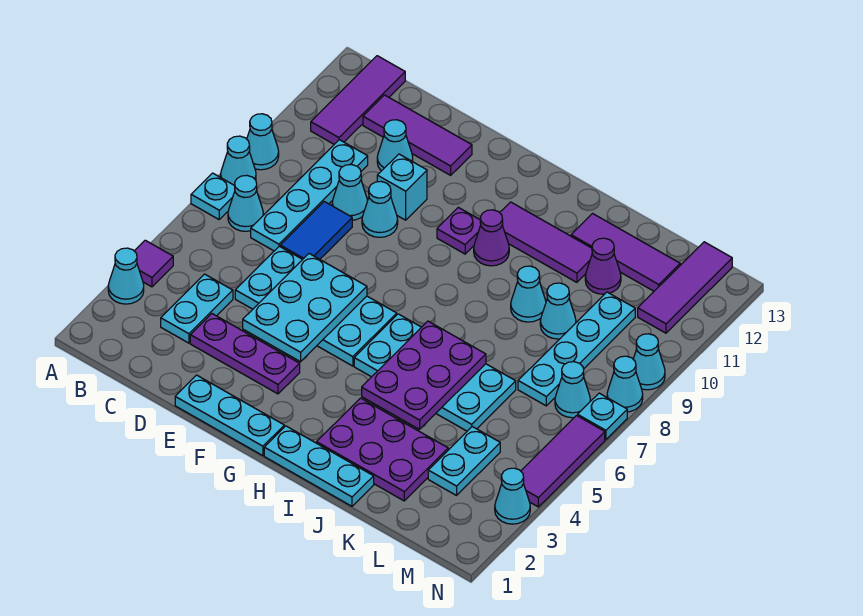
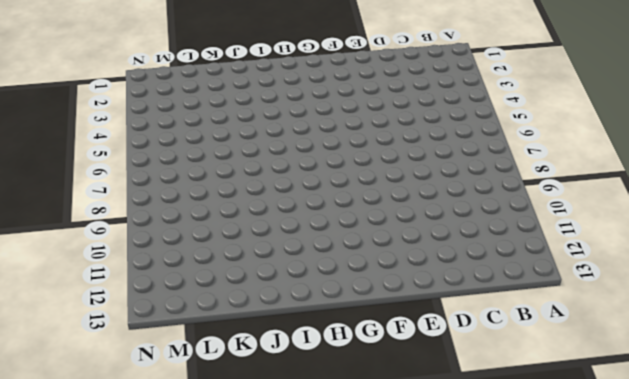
none -> cyan cone A3 level 1
none -> purple tile A4 level 1
none -> cyan plate A7 level 1
none -> cyan cone A8 level 1

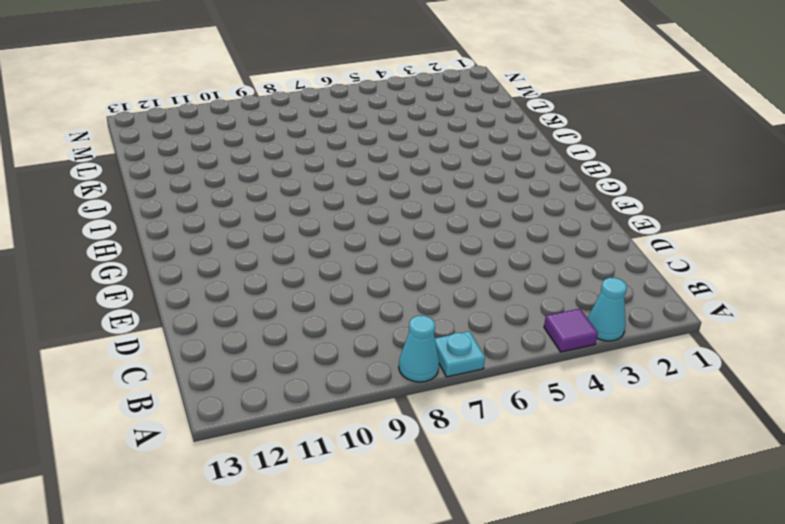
none -> cyan cone A9 level 1
none -> cyan cone B7 level 1
none -> purple tile B11:B13 level 1
none -> cyan plate C3:C4 level 1

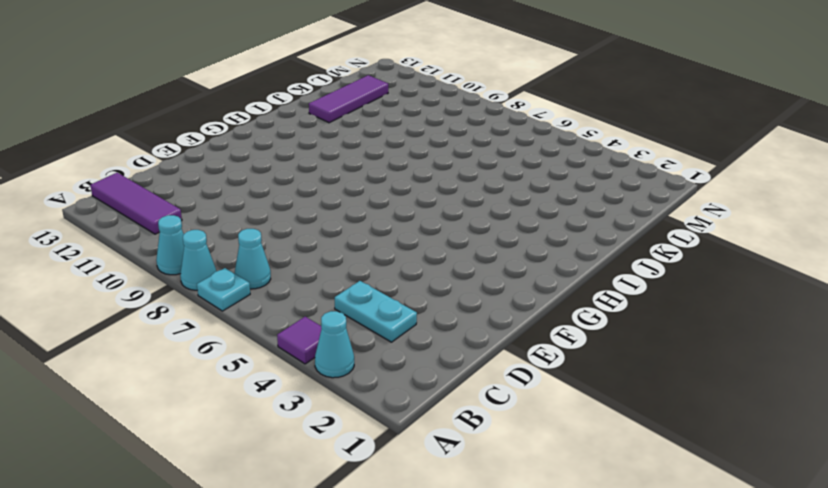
none -> cyan plate C7:C10 level 1
none -> purple tile C12:E12 level 1
none -> purple plate D3:F3 level 1
none -> cyan plate D5:G6 level 1

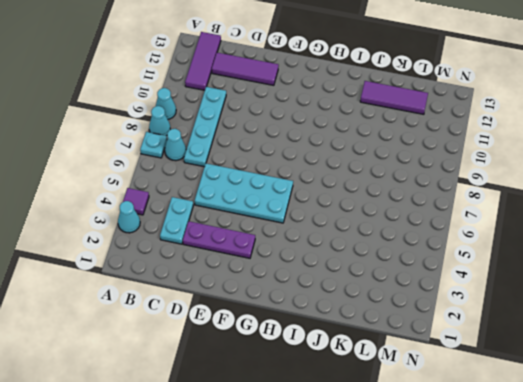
none -> blue tile D7:D8 level 1
none -> cyan cone D9 level 1
none -> cyan cone D11 level 1
none -> cyan plate E1:G1 level 1

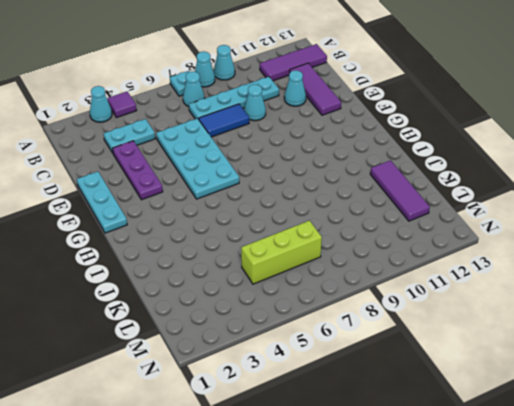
lime brick L5:L7 level 1 -> cyan plate L7:L10 level 1
none -> cyan cone E9 level 1
none -> cyan brick E10 level 1
none -> purple plate G10 level 1
none -> cyan plate H1:J1 level 1

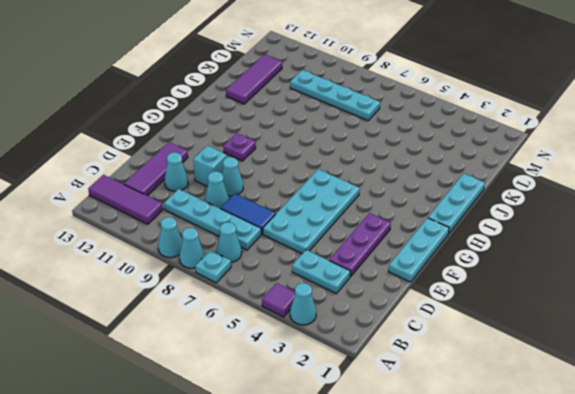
none -> cyan plate H5:K6 level 1
none -> purple cone H10 level 1
none -> purple tile H11:J11 level 1
none -> purple plate I2:K3 level 1

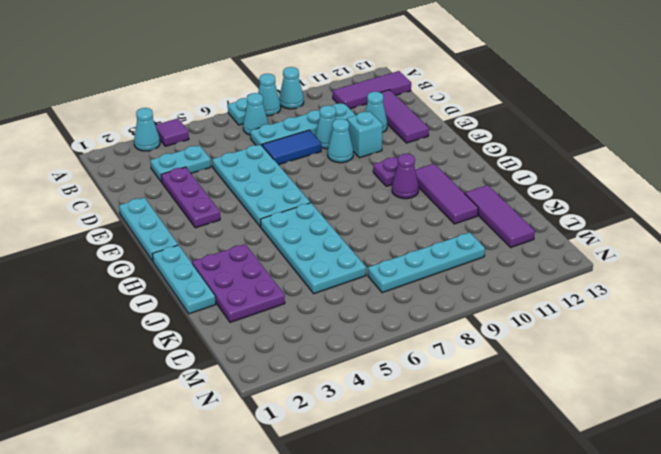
none -> cyan cone J9 level 1
none -> cyan cone K9 level 1
none -> purple cone K11 level 1
none -> cyan plate L3:L4 level 1

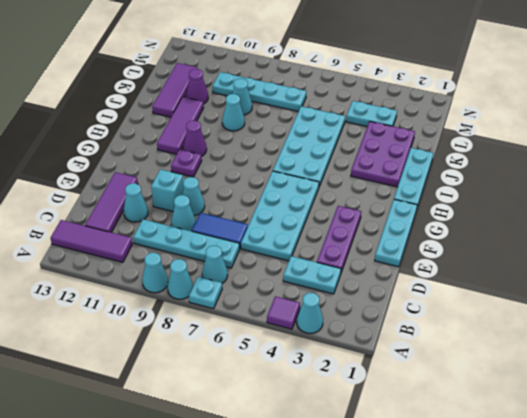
none -> cyan cone M7 level 1
none -> purple tile M11:M13 level 1
none -> cyan cone N3 level 1
none -> purple tile N4:N6 level 1

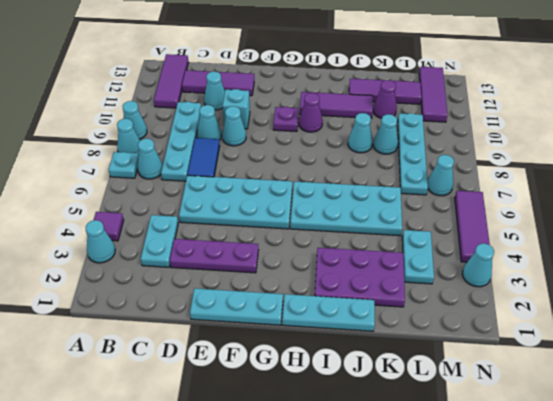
none -> cyan plate N7 level 1
none -> cyan cone N8 level 1
none -> cyan cone N9 level 1
none -> cyan plate E4:F6 level 2

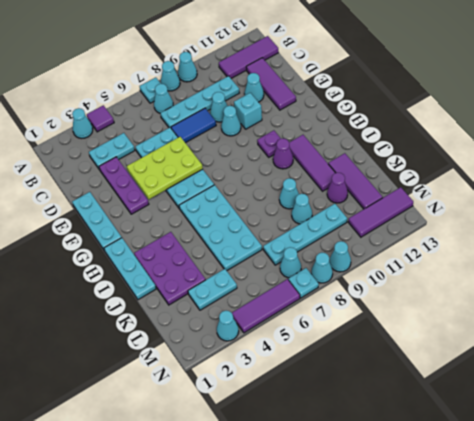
lime plate E4:F6 level 2 -> cyan plate E4:F6 level 2
none -> purple plate I4:J6 level 2

